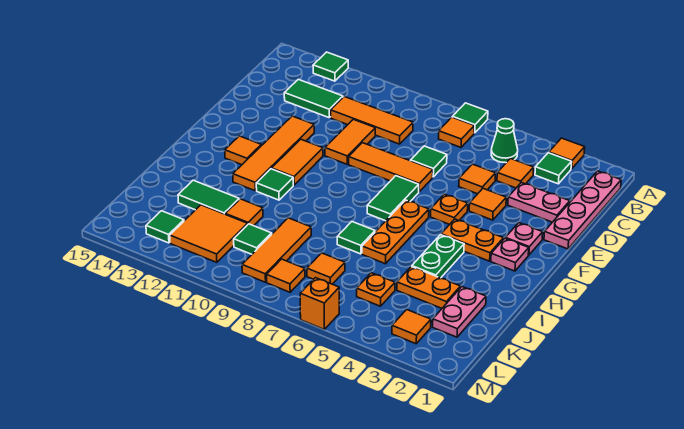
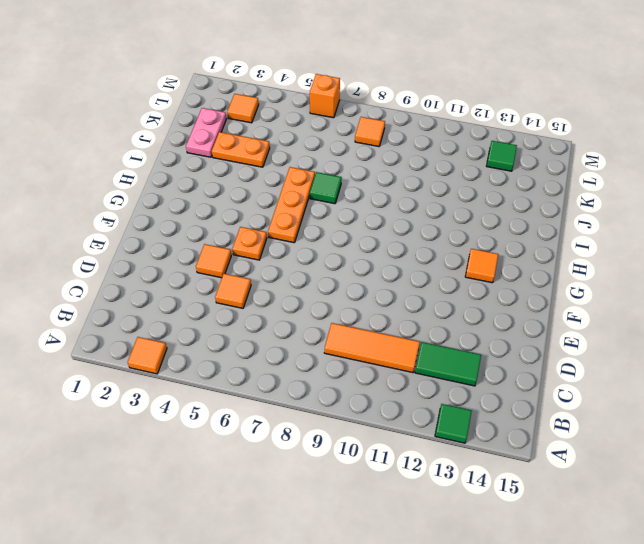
none -> green tile A7 level 1
none -> pink plate B1:E1 level 1
none -> green tile B3 level 1
none -> green cone B5 level 1

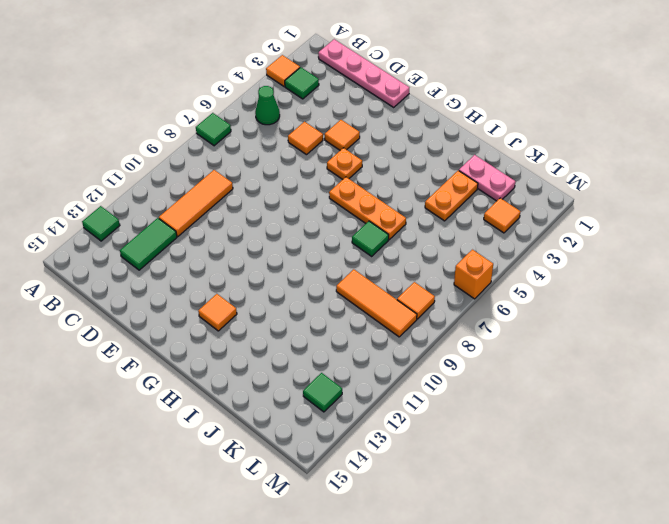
none -> orange tile B7 level 1
none -> orange tile C4 level 1
none -> pink plate D2:D3 level 1
none -> green tile D7 level 1

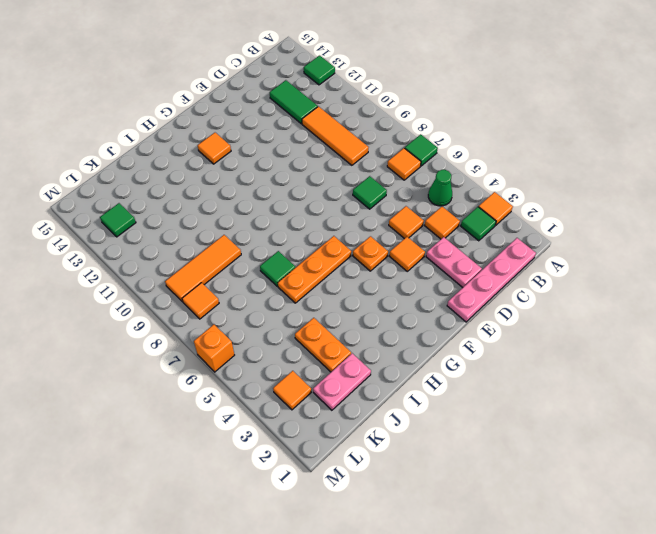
none -> orange tile D10:E10 level 1
none -> orange tile E7:E9 level 1
none -> orange tile E12:H12 level 1
none -> pink plate F2 level 1

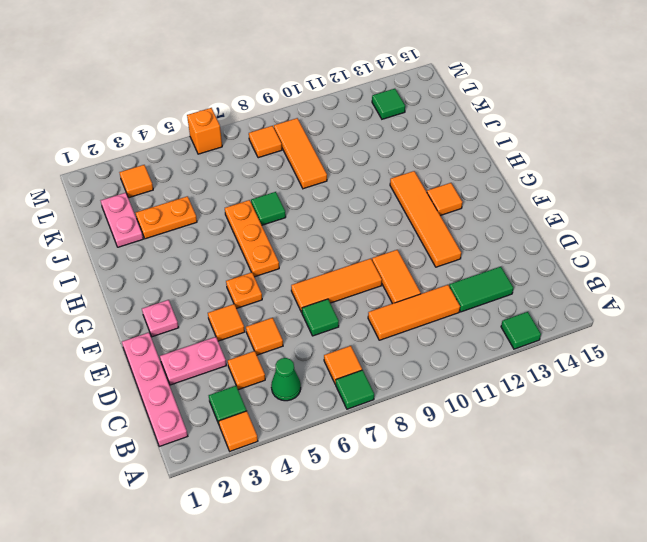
none -> green tile F7:G7 level 1
none -> orange tile F11:G11 level 1
none -> pink plate G2 level 1
none -> orange plate G3:G4 level 1

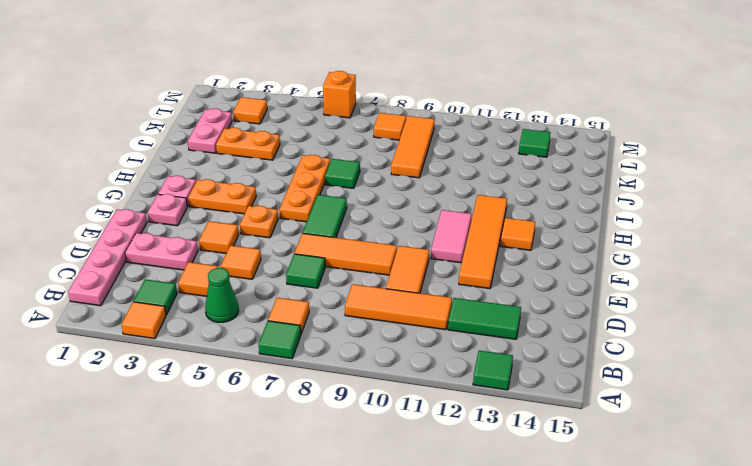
pink tile F11:G11 level 1 -> orange tile F11:G11 level 1
none -> green plate H4:I4 level 1
none -> green tile H11 level 1
none -> orange tile J11 level 1
none -> green tile J12:J13 level 1

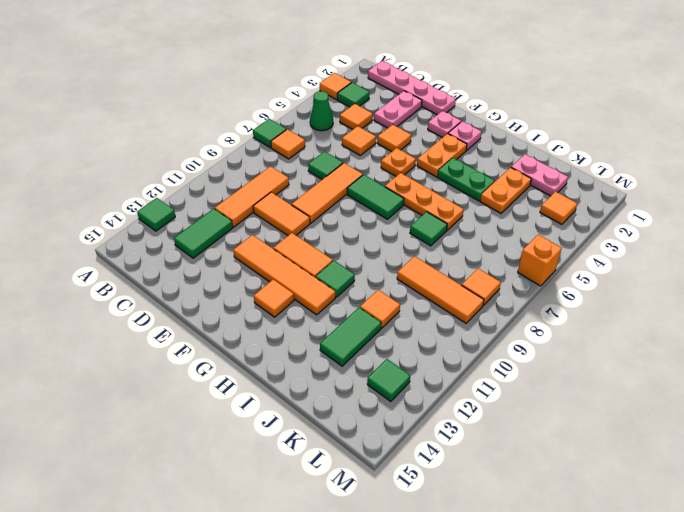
none -> orange plate K5 level 1
none -> orange tile K7 level 1
none -> green tile K10 level 1
none -> orange tile K11:L12 level 1

